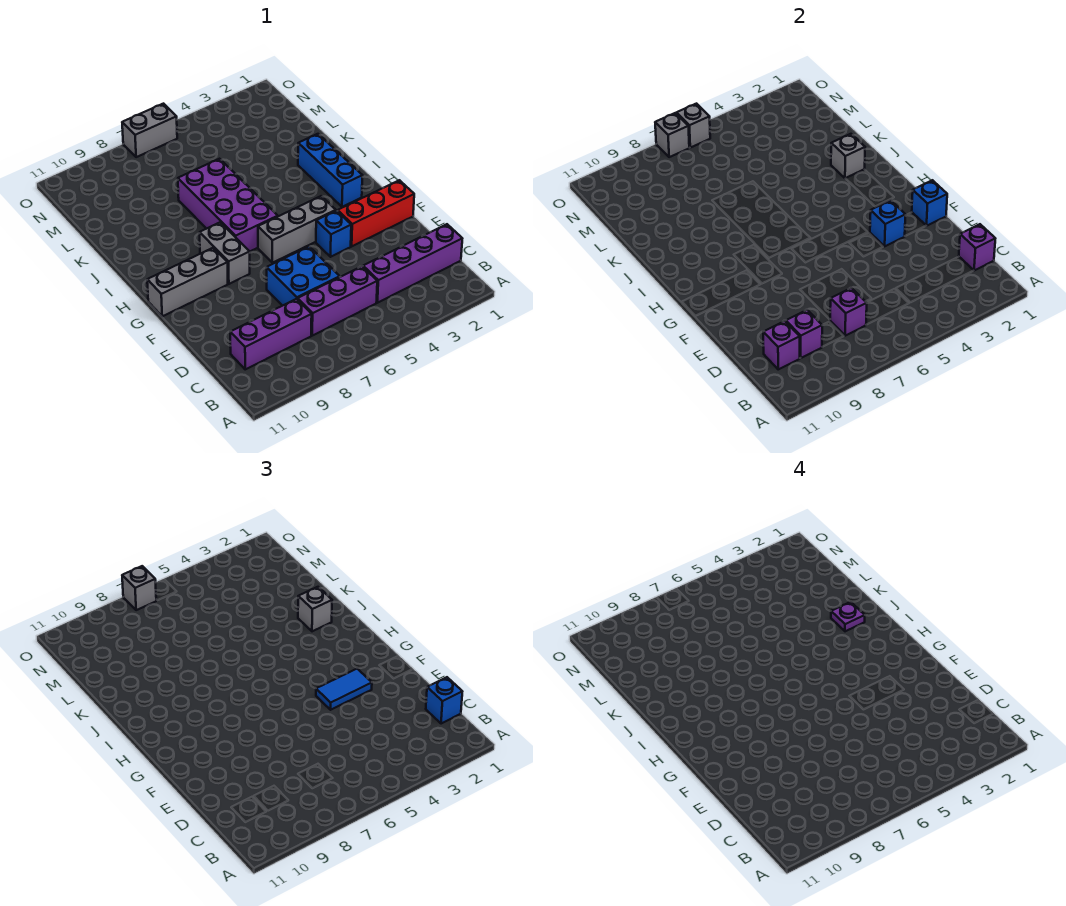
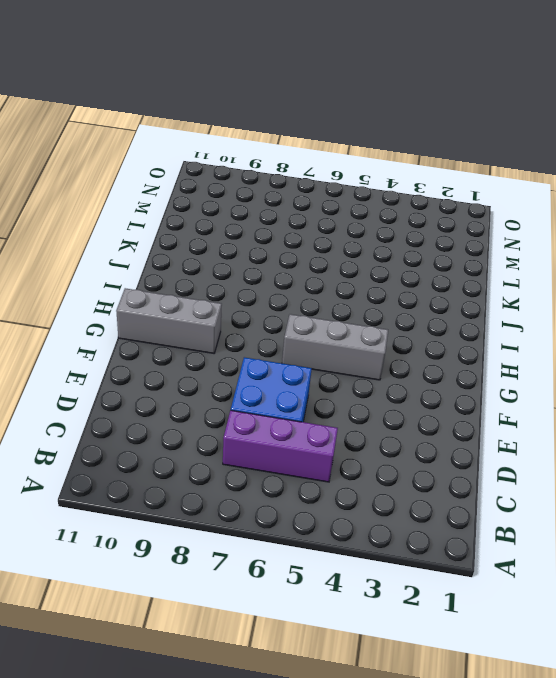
none -> purple brick C1:C4 level 1
none -> purple brick C8:C10 level 1
none -> red brick F1:F3 level 1

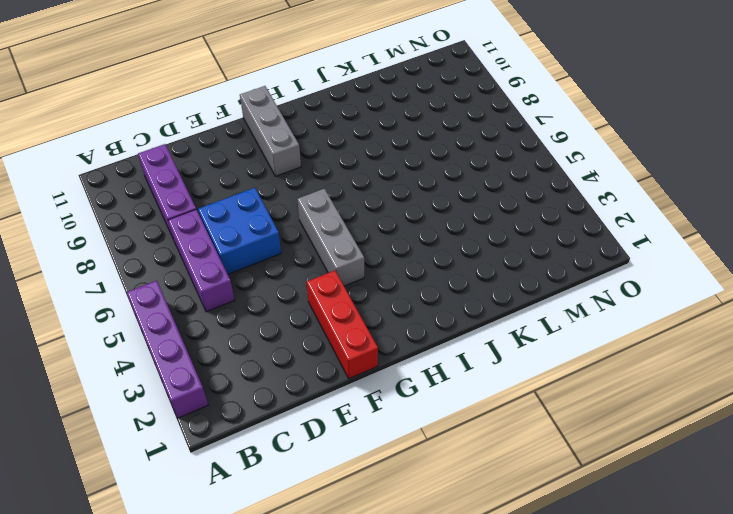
purple brick A2:A5 level 1 -> purple brick C1:C4 level 1
none -> blue brick F4 level 1
none -> grey brick G8:H8 level 1
none -> blue brick H2:J2 level 1

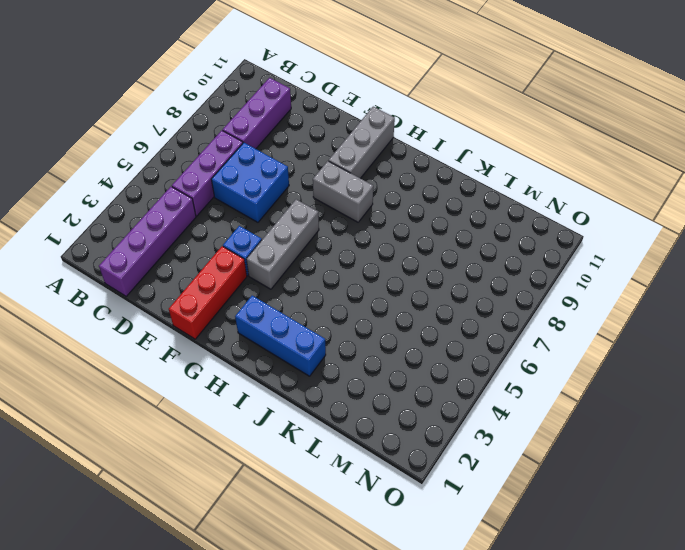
none -> purple brick H6:K7 level 1
none -> grey brick O6:O7 level 1
none -> purple brick C1 level 2

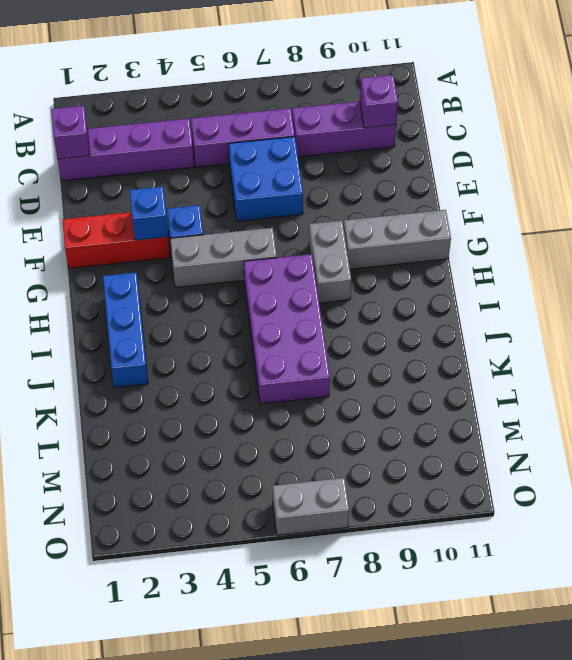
none -> purple brick C7 level 2
none -> purple brick C9 level 2
none -> blue brick F1 level 2

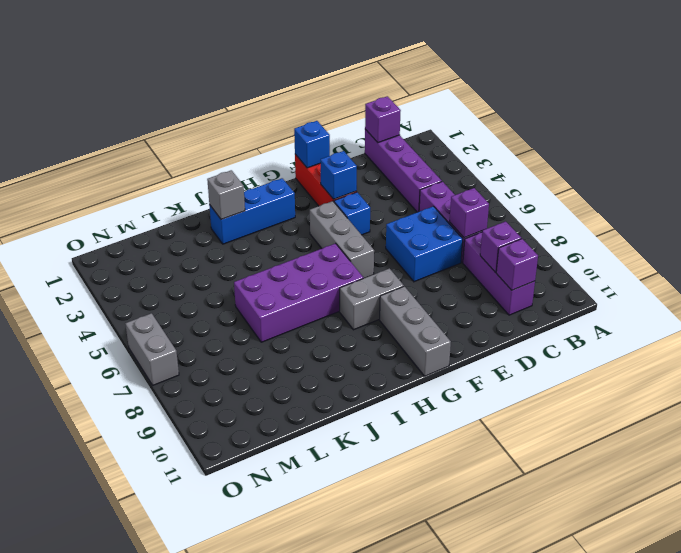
none -> grey brick O6 level 2
none -> grey brick O7 level 2
none -> blue brick C1 level 3

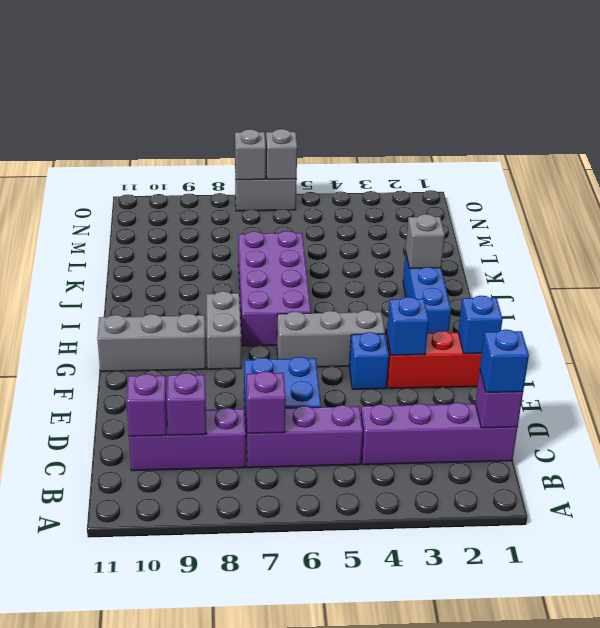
none -> blue tile F3:F4 level 3
none -> grey brick J2 level 3
none -> grey brick O7 level 3

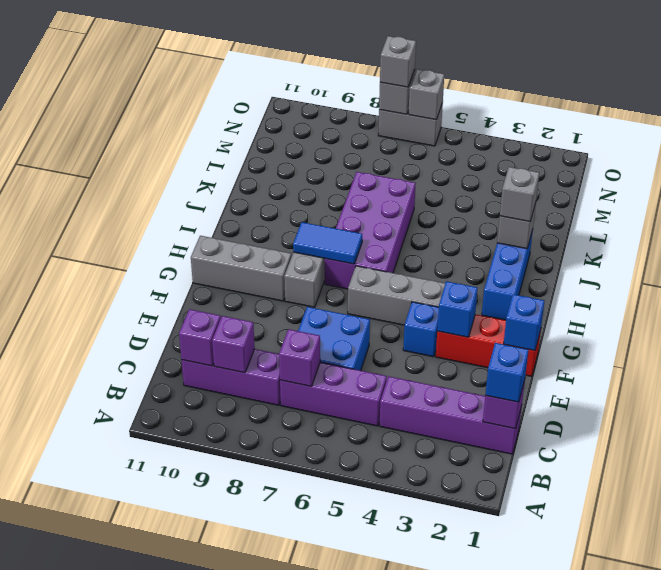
blue tile H7:H8 level 2 -> blue tile F3:F4 level 3
none -> purple plate J2 level 4

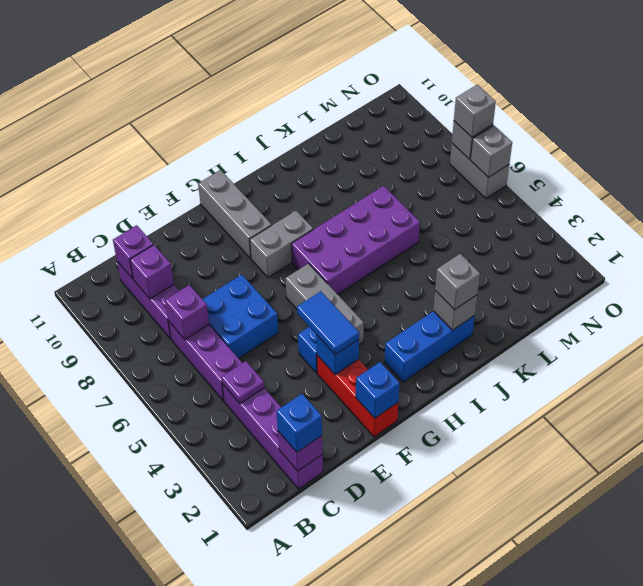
purple plate C4 level 2 -> purple plate J2 level 4

